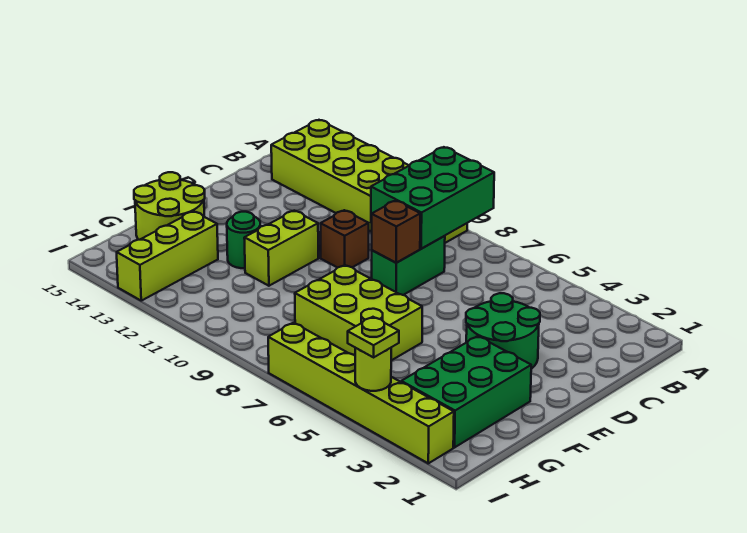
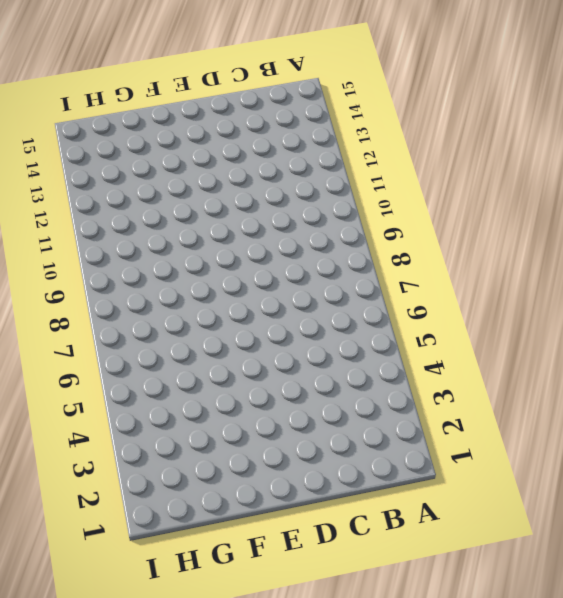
none -> lime brick A9:B14 level 1
none -> green brick C8:D8 level 1
none -> green round brick D3:E4 level 1

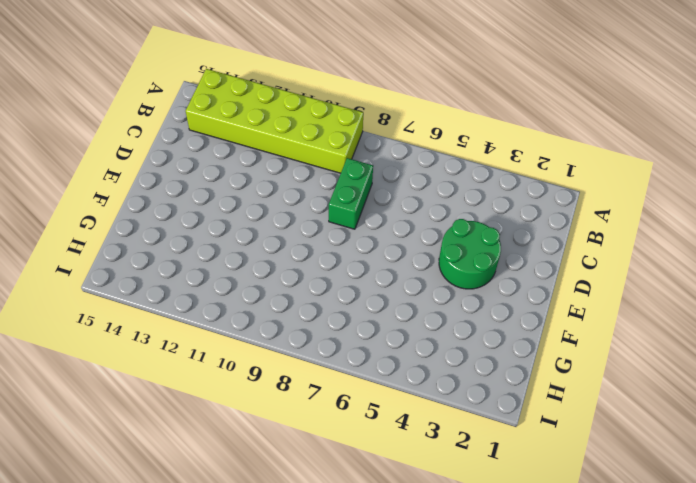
none -> brown brick D10 level 1
none -> lime brick E11:F11 level 1
none -> green brick F2:H3 level 1

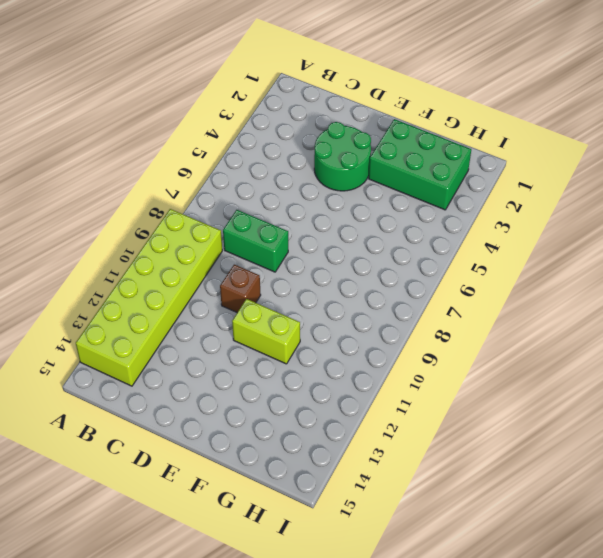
none -> lime brick F6:G8 level 1
none -> green round brick F12 level 1
none -> lime round brick F14:G15 level 1

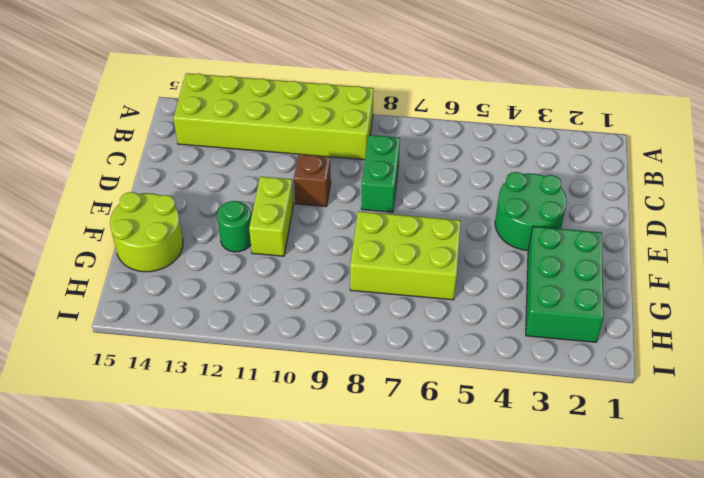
none -> lime brick G13:I13 level 1
none -> lime brick I2:I7 level 1
none -> green brick A8:C9 level 2

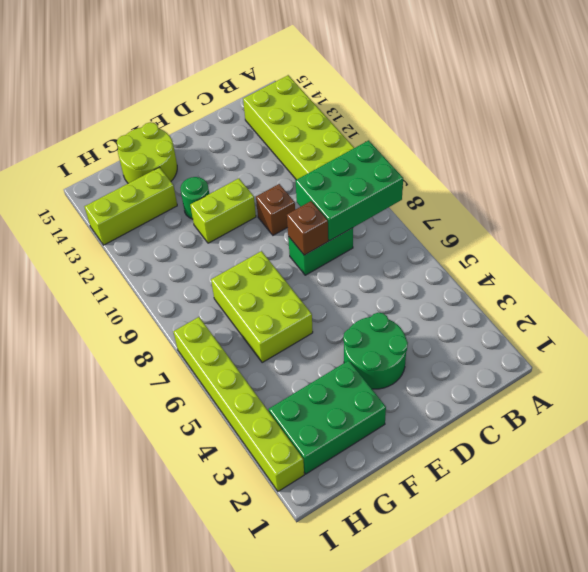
none -> lime round brick I4 level 2
none -> lime plate I4 level 3

